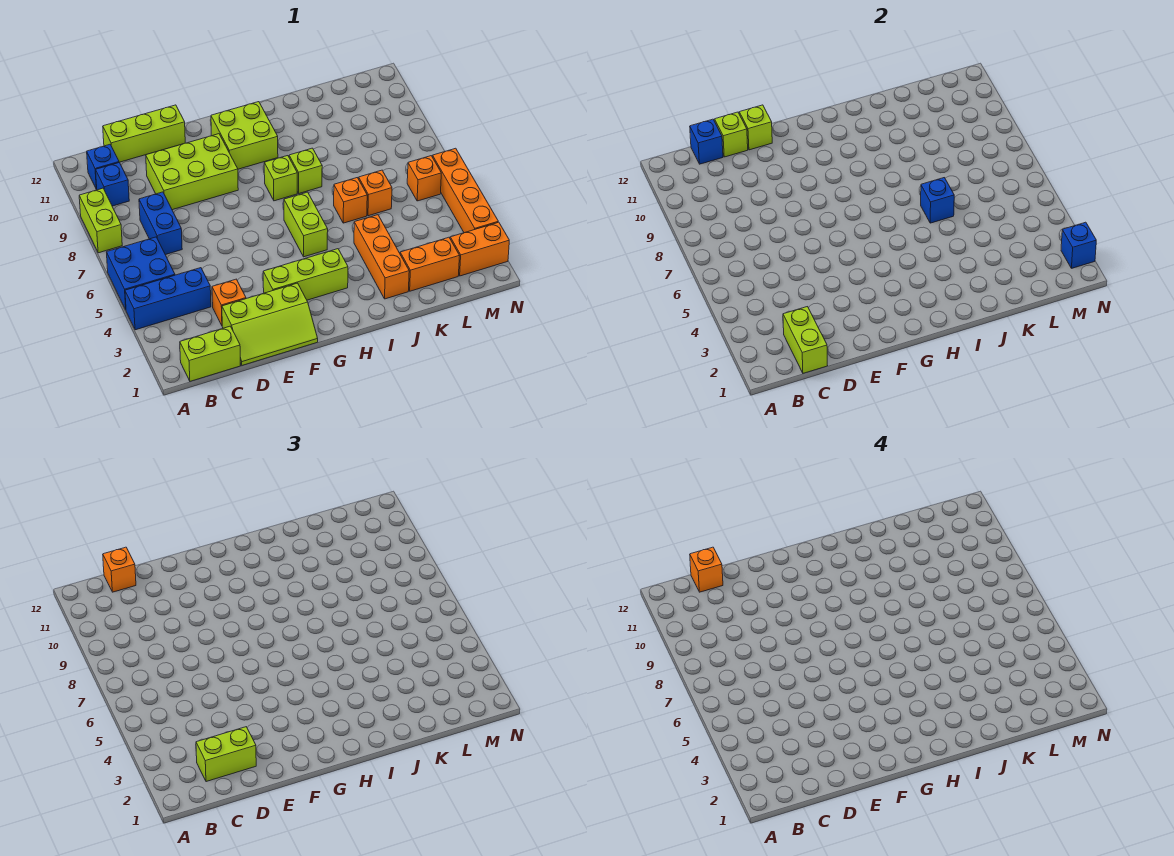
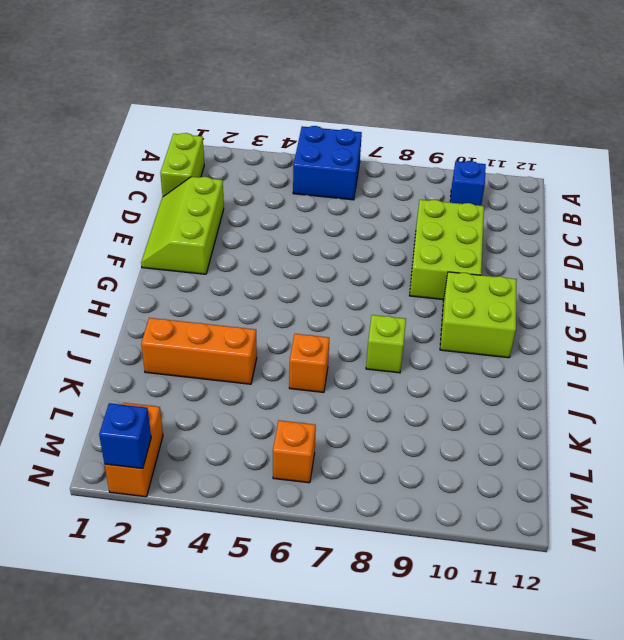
none -> blue brick A4:C4 level 1
none -> lime brick A8:A9 level 1
none -> blue brick B11 level 1
none -> blue brick C7:C8 level 1

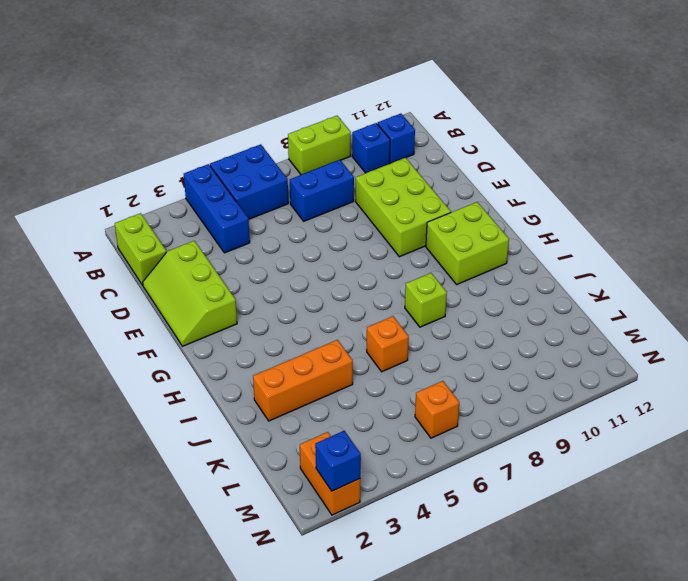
none -> lime brick C12:E12 level 1
none -> orange brick D3 level 1
none -> lime brick F3:H3 level 1
none -> lime brick H5:H6 level 1

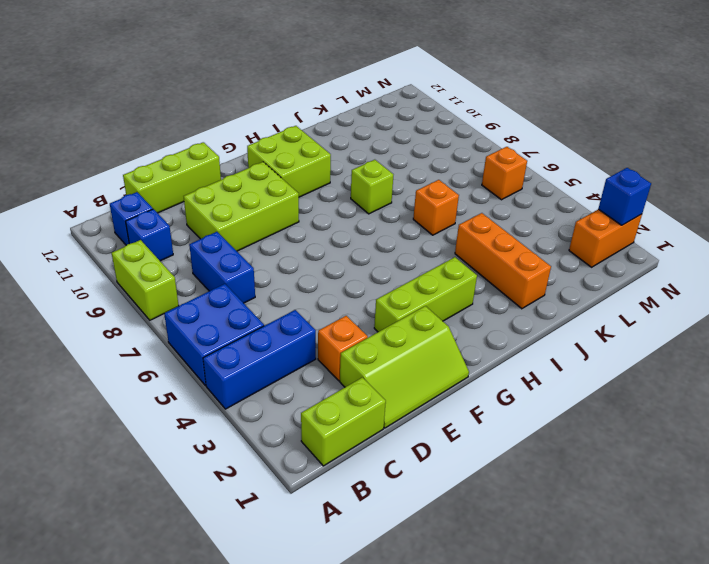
none -> lime brick H5:H6 level 1
none -> lime brick H8 level 1
none -> orange brick K2:L2 level 1
none -> orange brick K6 level 1

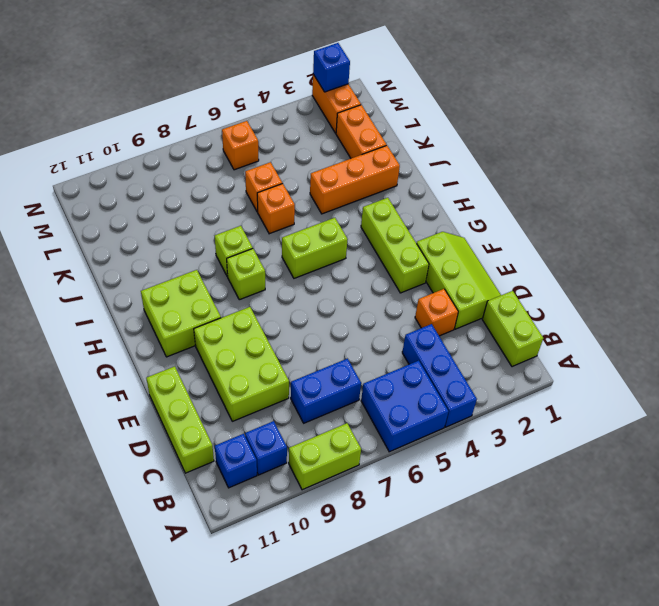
none -> orange brick N3:N6 level 1
none -> lime brick C1:C2 level 2
none -> blue brick C12 level 2
none -> lime brick D12 level 2

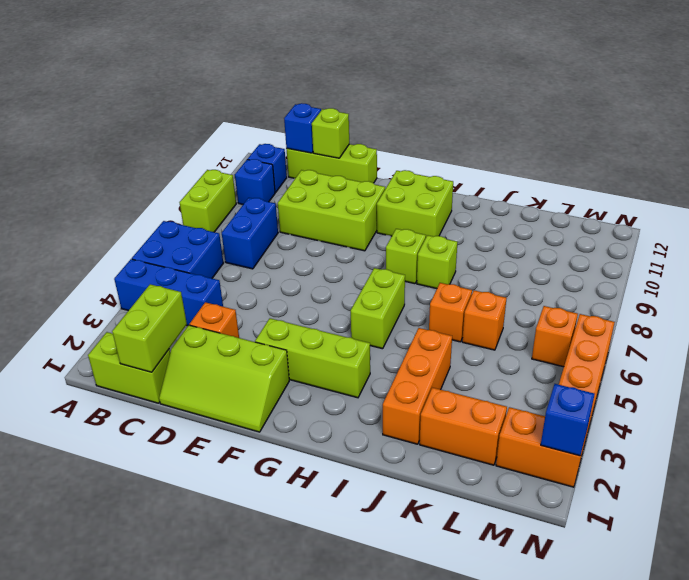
none -> lime brick E12 level 2
none -> blue brick J6 level 2
none -> lime brick C2:D2 level 3
none -> orange brick C12 level 3

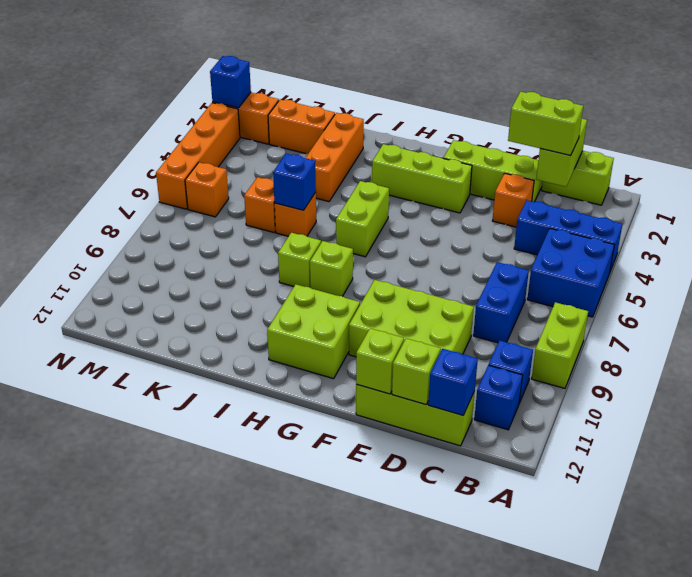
none -> orange brick C12 level 3
none -> orange brick C12 level 4

